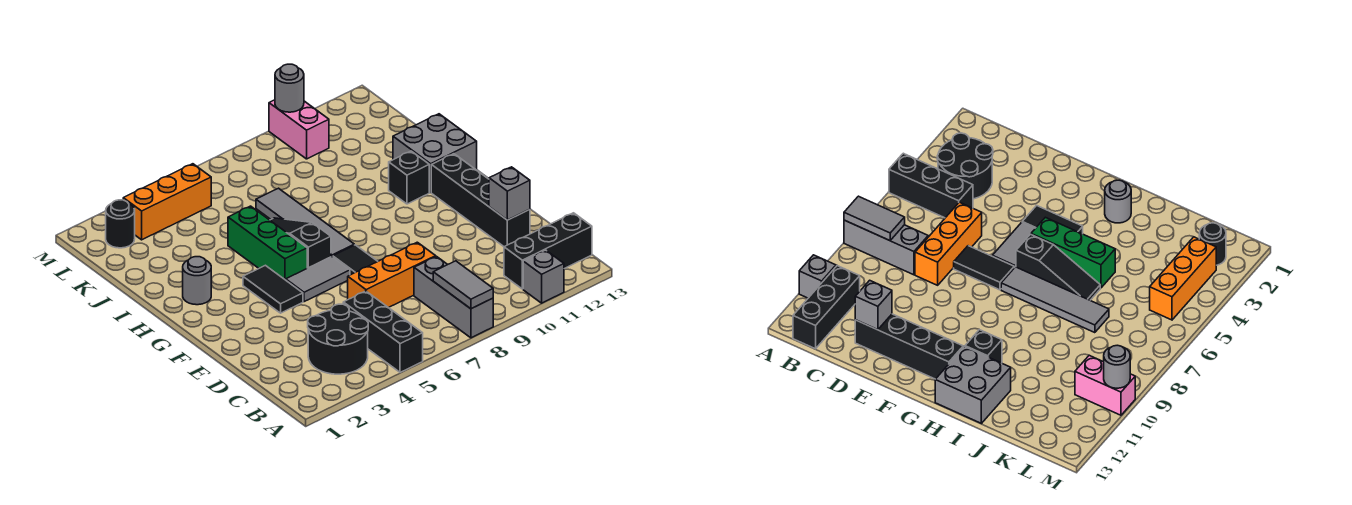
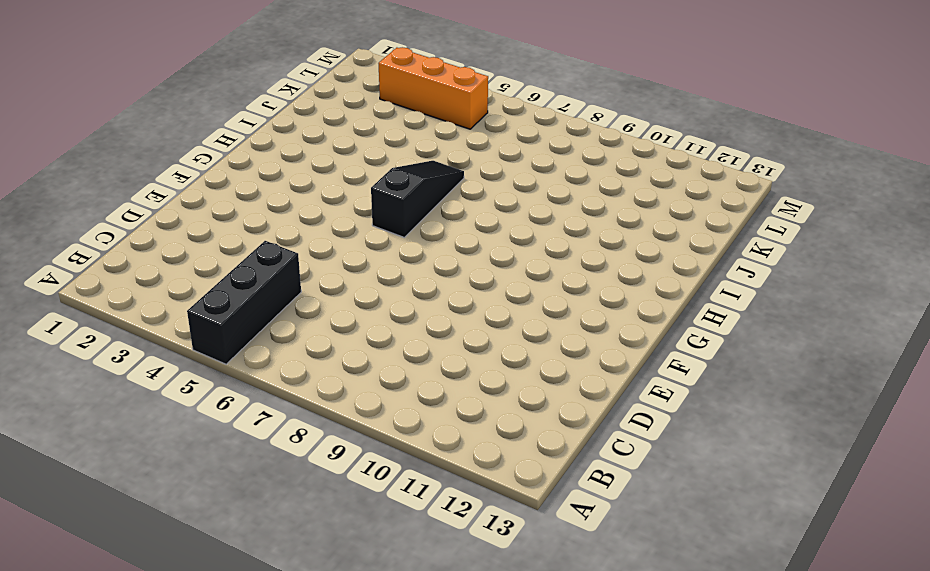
none -> grey brick A8:C8 level 1
none -> grey brick A11 level 1
none -> black round brick B3:C4 level 1

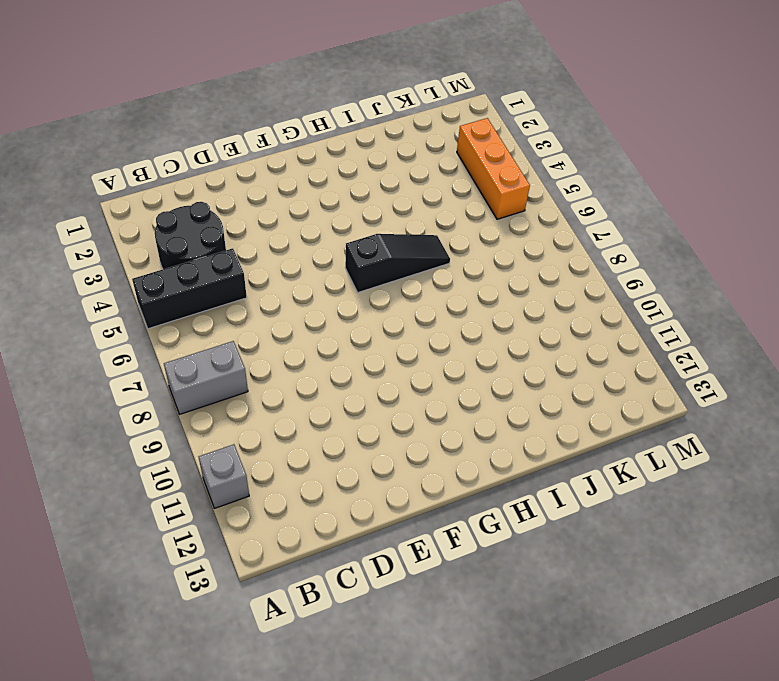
grey brick A8:B8 level 1 -> grey brick A8:C8 level 1
none -> black brick B11:B13 level 1
none -> orange brick D6:D8 level 1
none -> black brick D12:G12 level 1

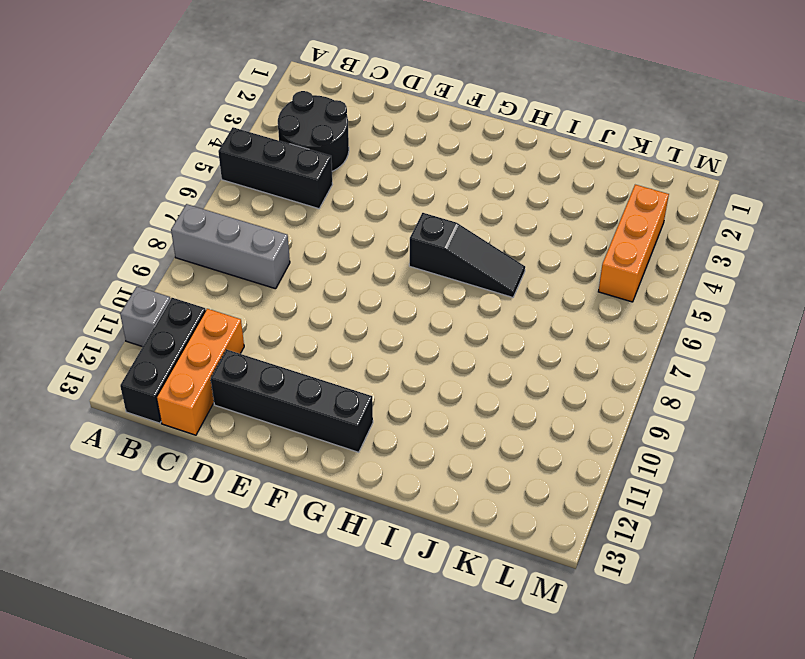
orange brick C11:C13 level 1 -> orange brick D6:D8 level 1
none -> black tile E7:F7 level 1
none -> black tile F4:G4 level 1
none -> grey tile F5:F6 level 1

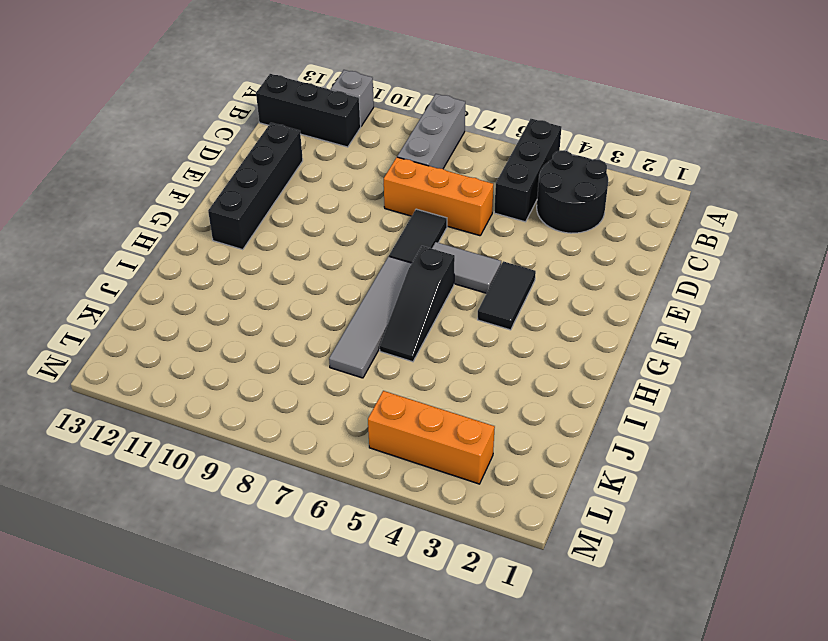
none -> green brick G5:I5 level 1
none -> grey round brick H2 level 1
none -> black brick H11 level 1

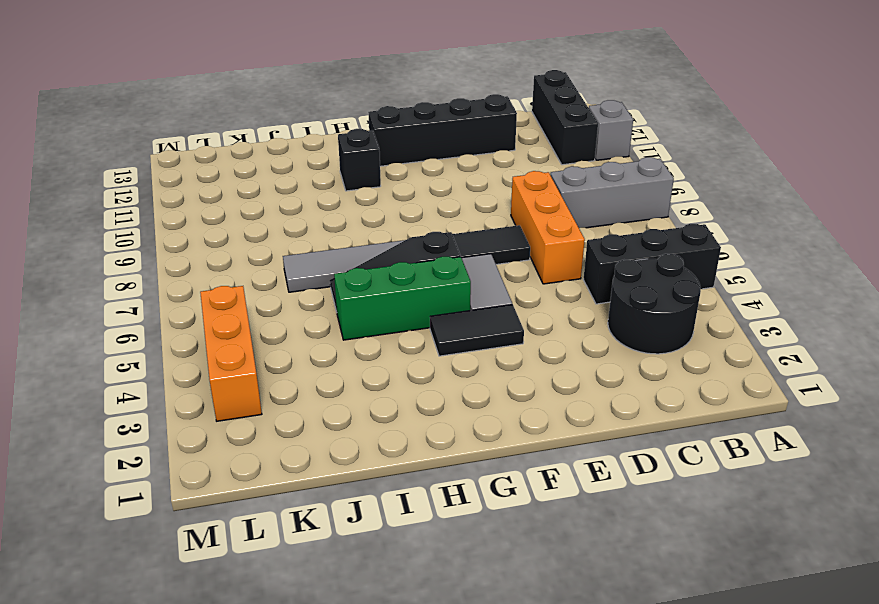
none -> grey round brick H2 level 1
none -> grey brick H12:I13 level 1
none -> black round brick L2 level 1

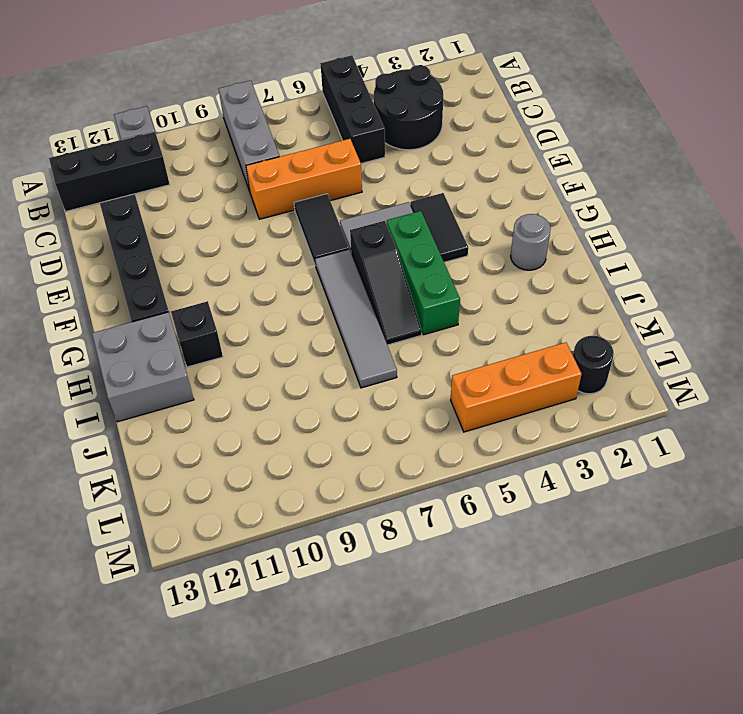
none -> pink brick L10:M10 level 1
none -> grey tile A8:B8 level 2
none -> grey brick D12 level 2

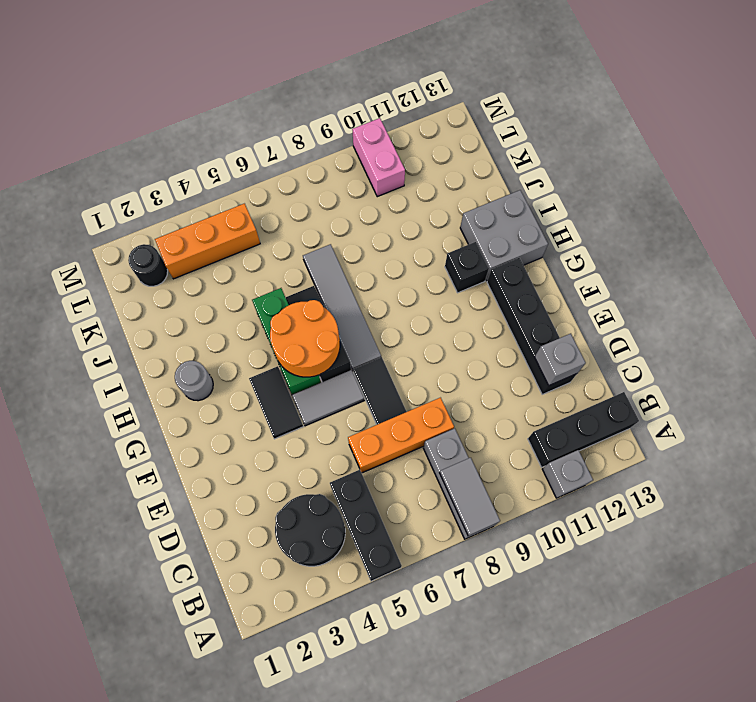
orange round brick G5:H6 level 2 -> none
none -> grey round brick M10 level 2

